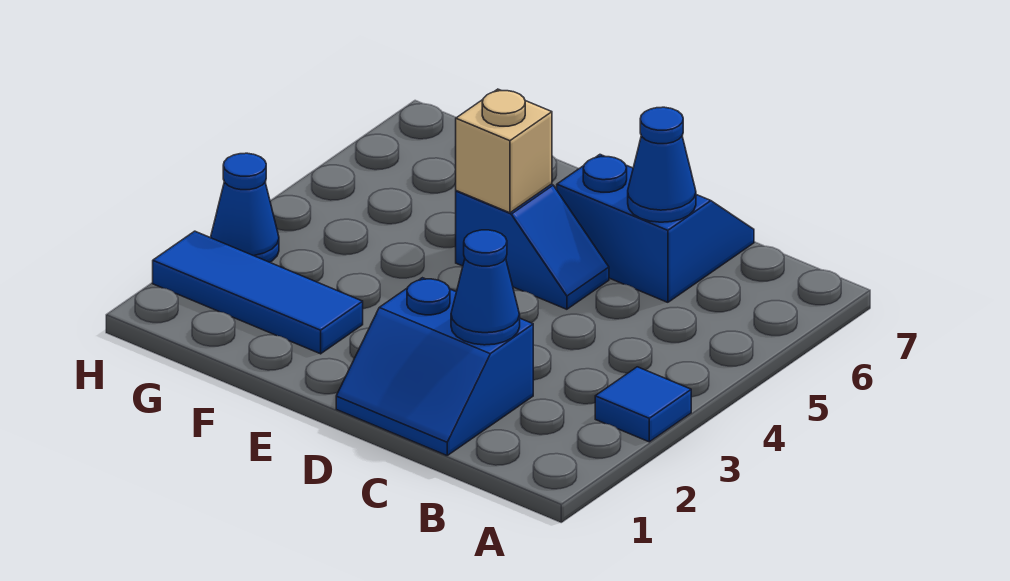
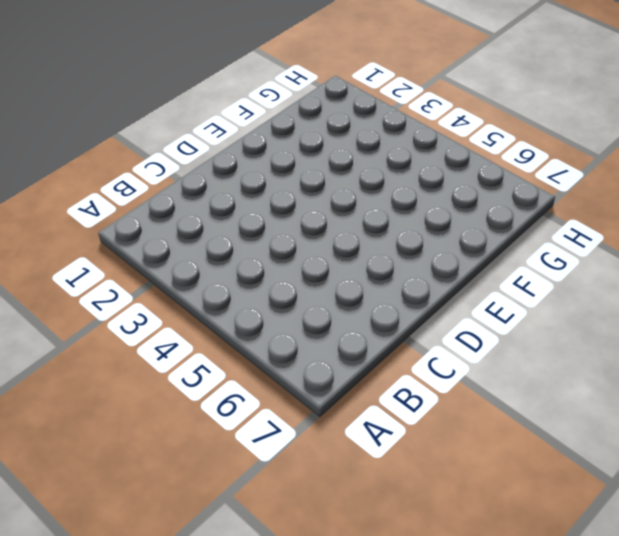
none -> blue tile A3 level 1
none -> blue slope C1:D2 level 1 top 2

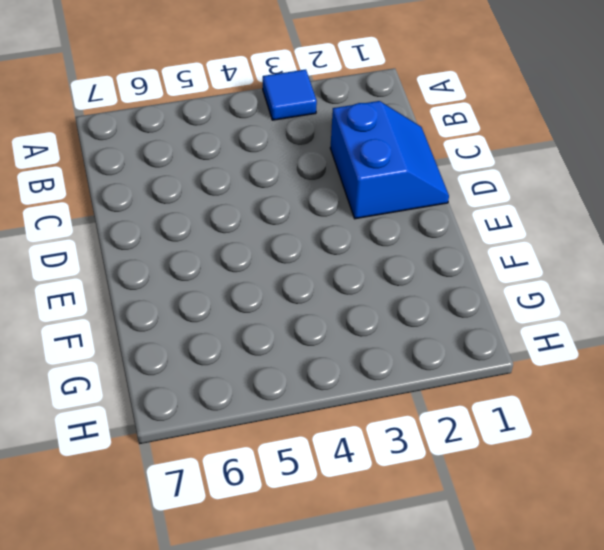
none -> blue slope C6:D7 level 1 top 6
none -> blue slope D5:E5 level 1 top E

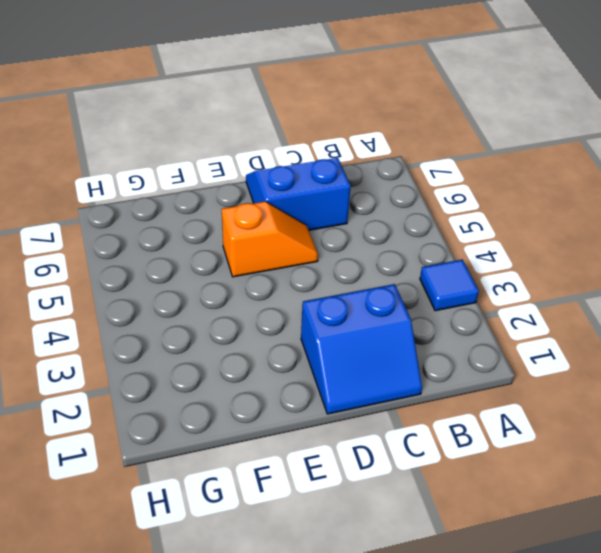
orange slope D5:E5 level 1 top E -> blue slope D5:E5 level 1 top E
none -> blue tile F2:H2 level 1
none -> blue cone H3 level 1

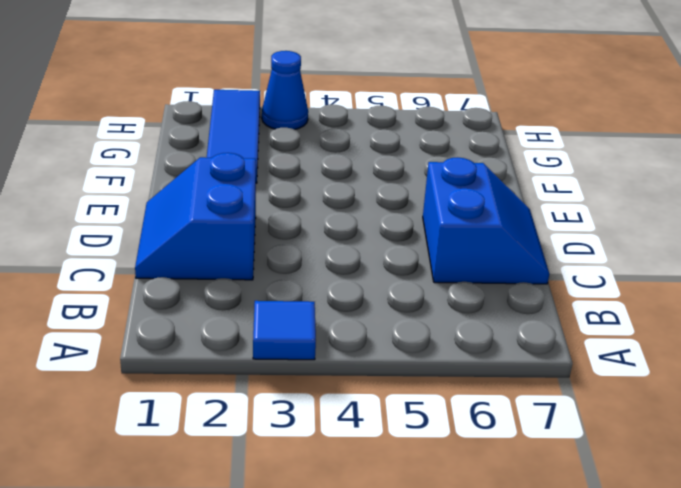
none -> blue slope D5:E5 level 1 top E
none -> blue cone C2 level 2

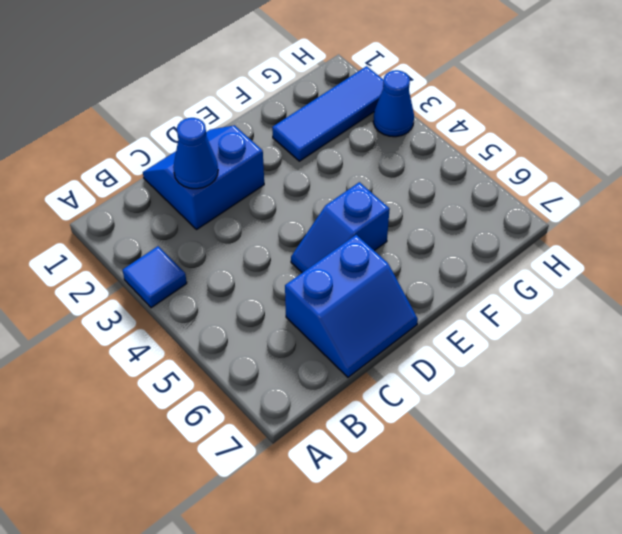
none -> blue cone C6 level 2
none -> tan brick E5 level 2

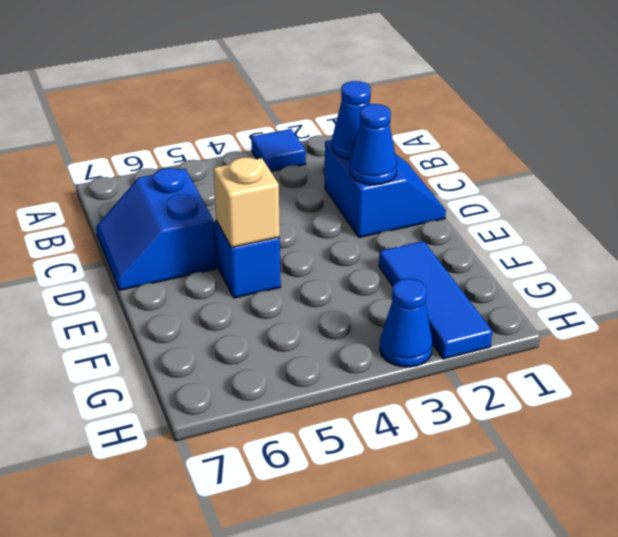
blue cone D2 level 2 -> blue cone C6 level 2

